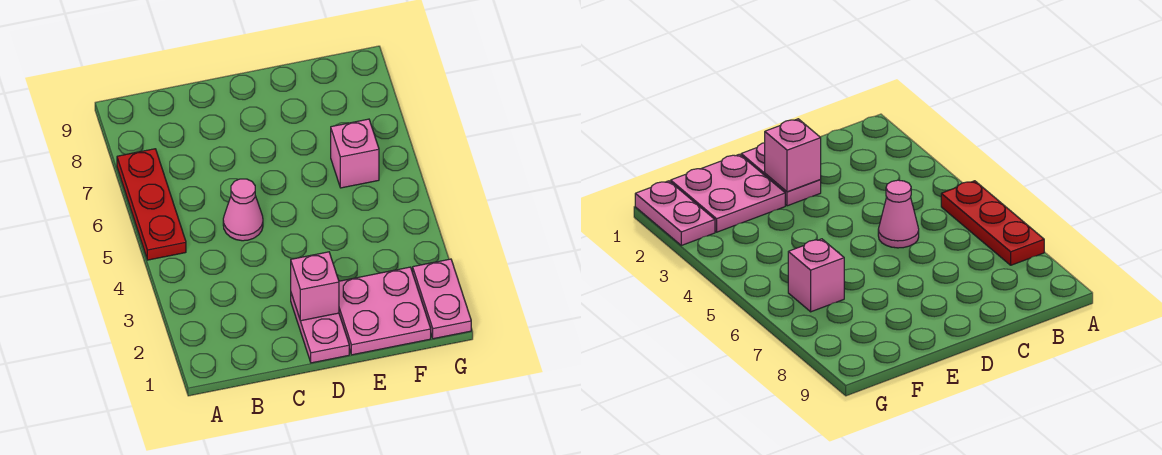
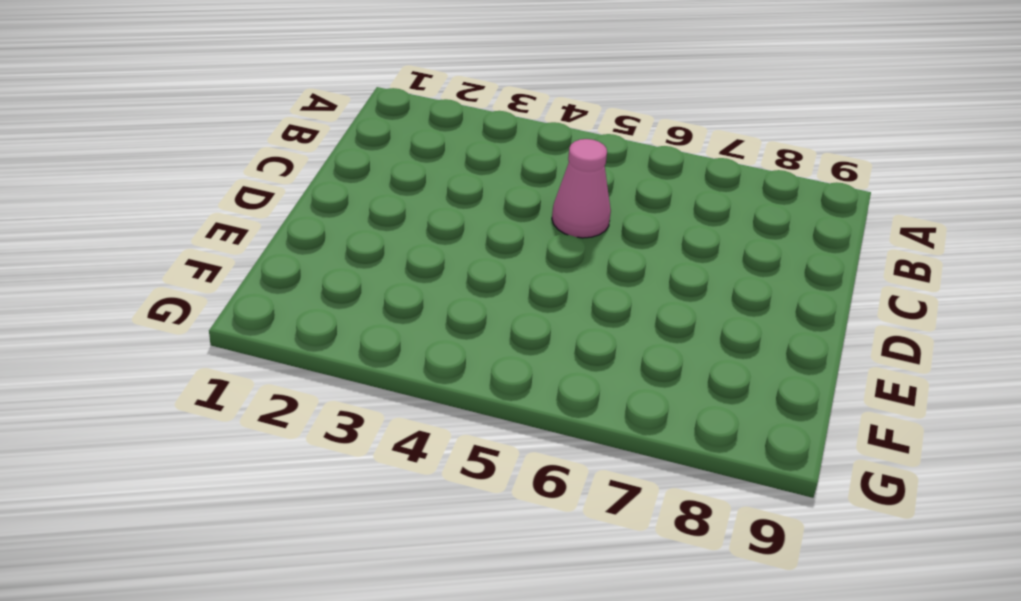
none -> red plate A5:A7 level 1
none -> pink plate D1:D2 level 1

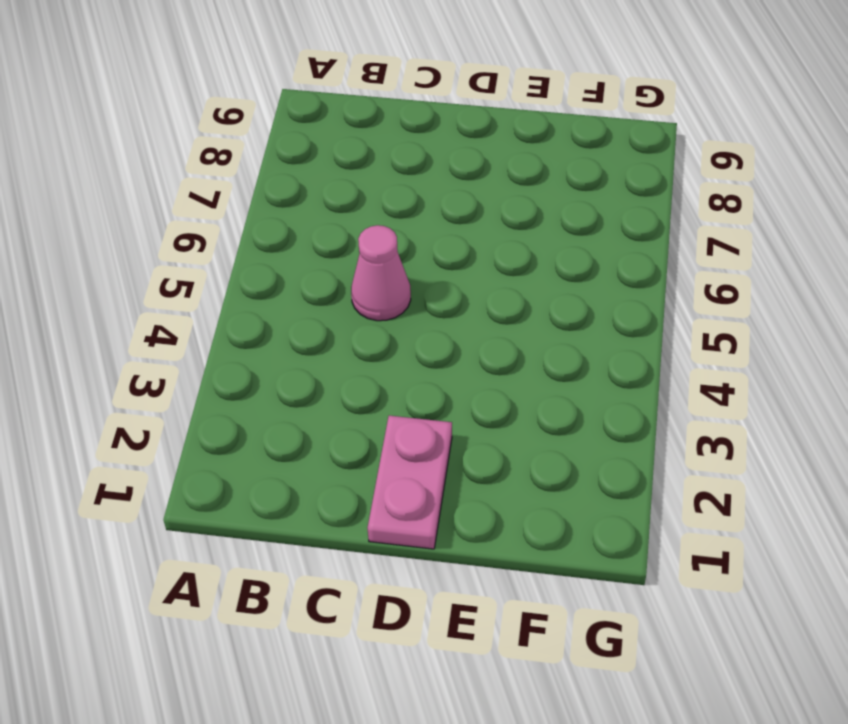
none -> red plate A5:A7 level 1
none -> pink plate E1:F2 level 1

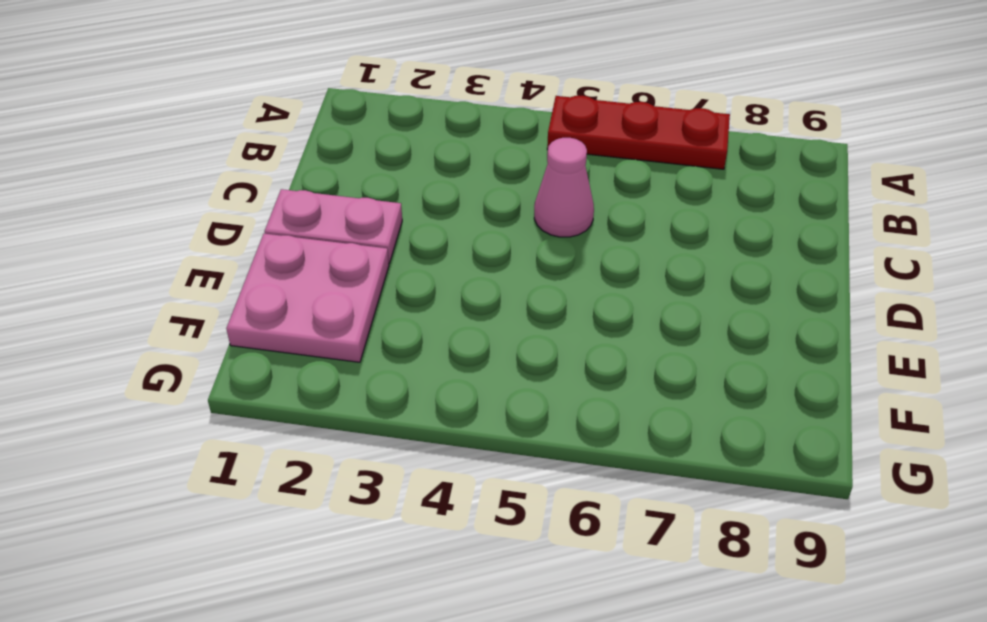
none -> pink brick F6 level 1
none -> pink plate G1:G2 level 1

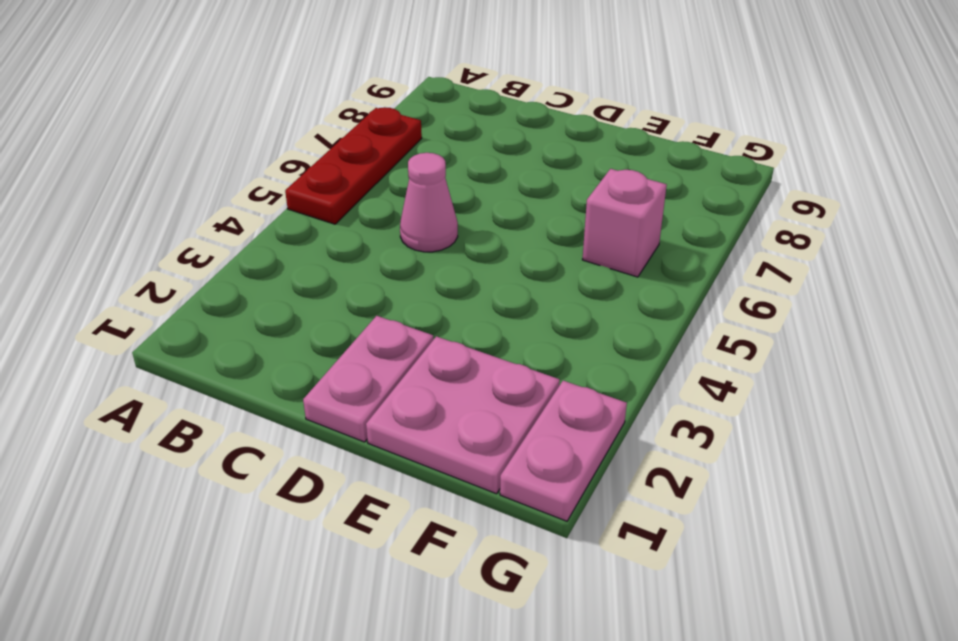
none -> pink brick D2 level 2

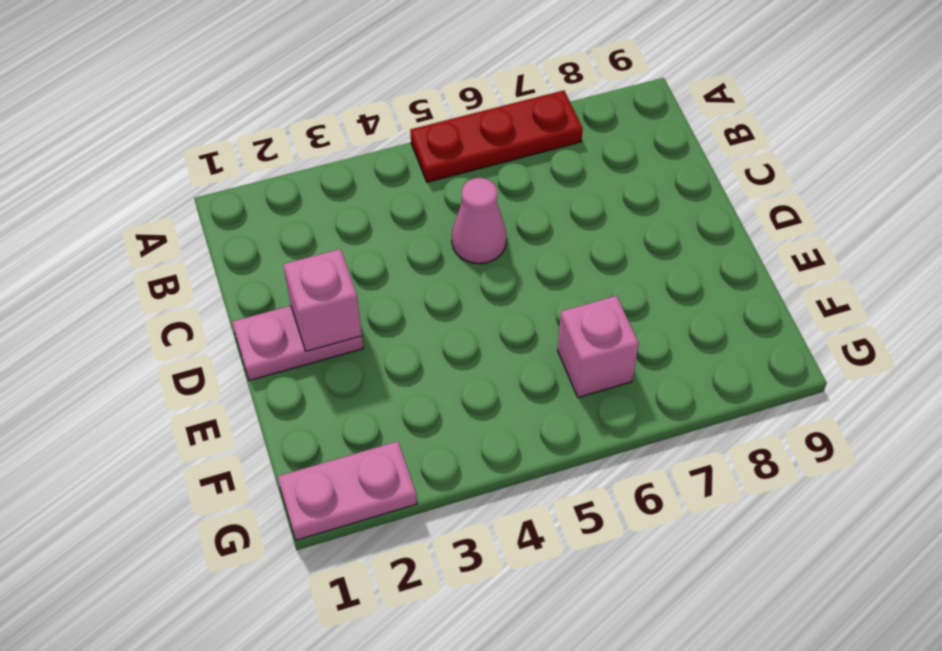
none -> pink plate E1:F2 level 1

